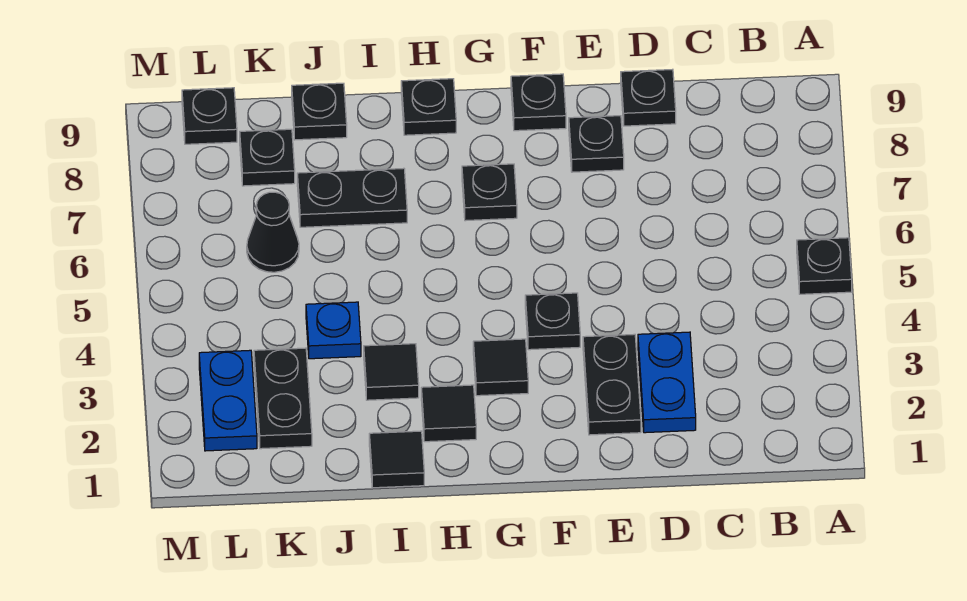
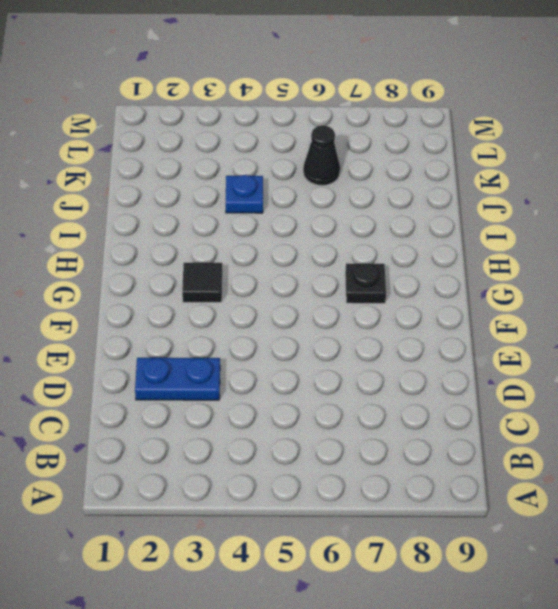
none -> black plate A5 level 1
none -> black plate D9 level 1
none -> black plate E2:E3 level 1

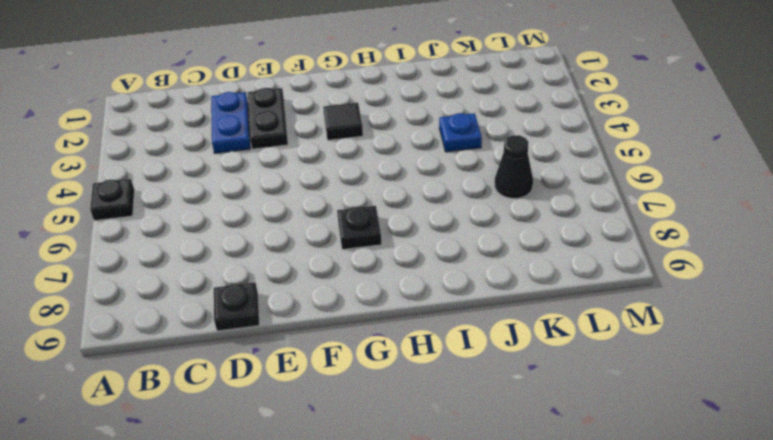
none -> black plate E8 level 1
none -> black plate F4 level 1
none -> black plate F9 level 1

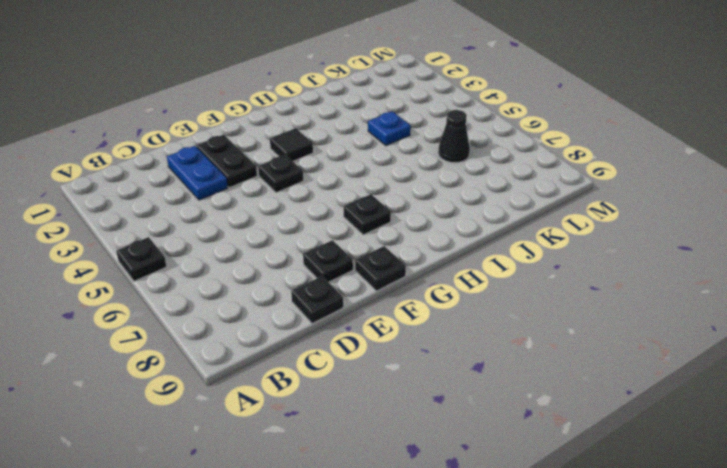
none -> black tile H2 level 1
none -> black plate H9 level 1
none -> black tile I1 level 1

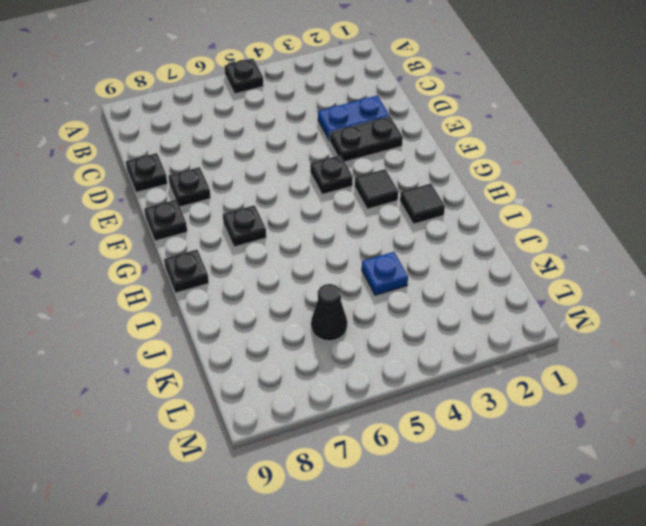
none -> black tile I1 level 1
none -> black tile I3 level 1
none -> black plate I7:J7 level 1

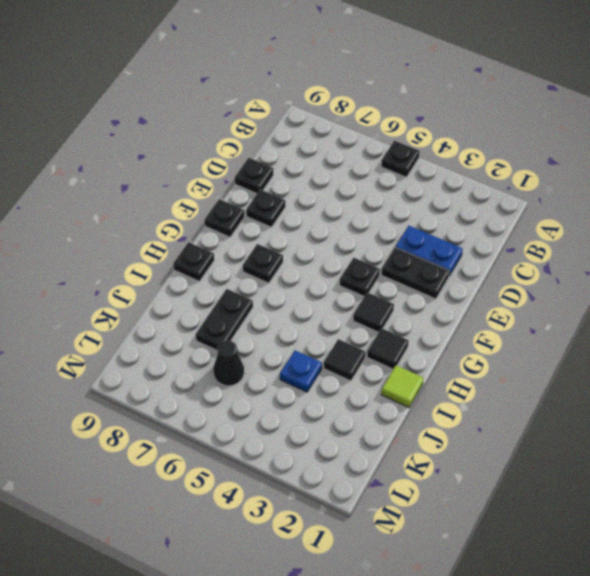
lime tile I1 level 1 -> black tile I1 level 1
none -> black plate J9 level 1
none -> black plate K2:K3 level 1
none -> black plate K8 level 1

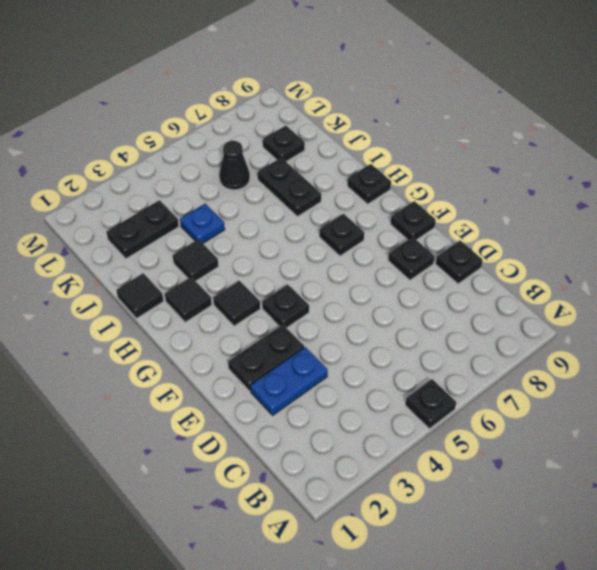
none -> black plate J9 level 1
none -> blue plate L2:L3 level 1
none -> black plate L9 level 1

